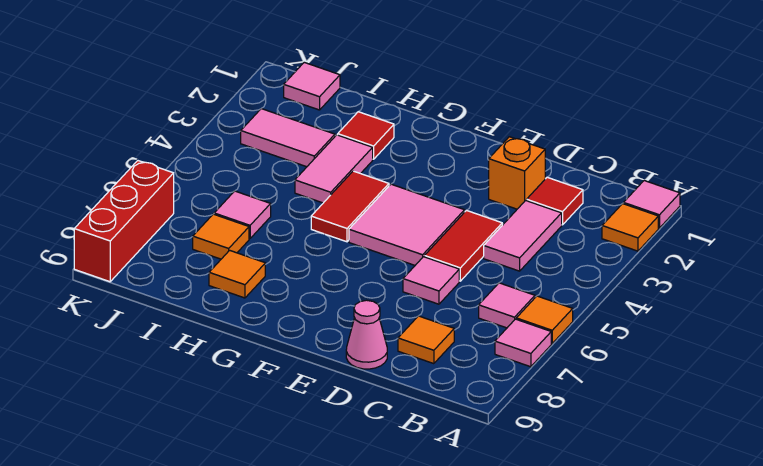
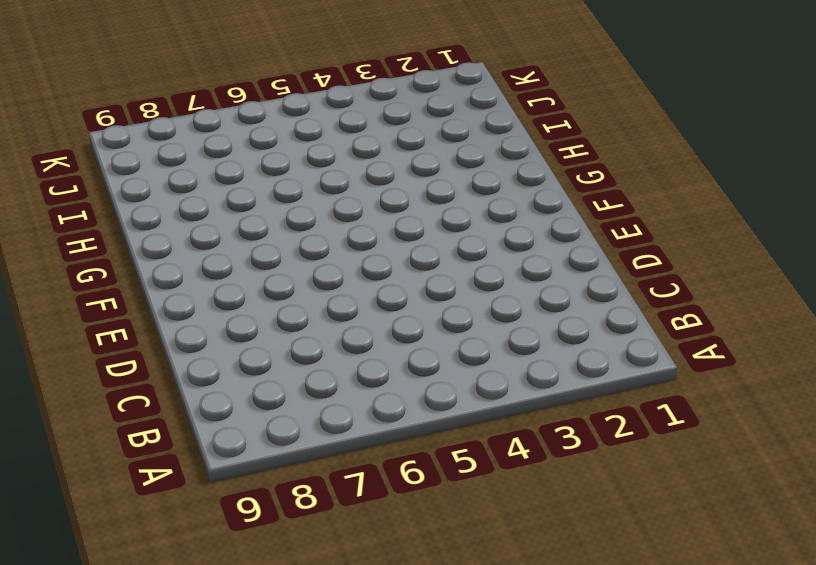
none -> pink tile A1 level 1
none -> orange tile A2 level 1
none -> orange tile A6 level 1

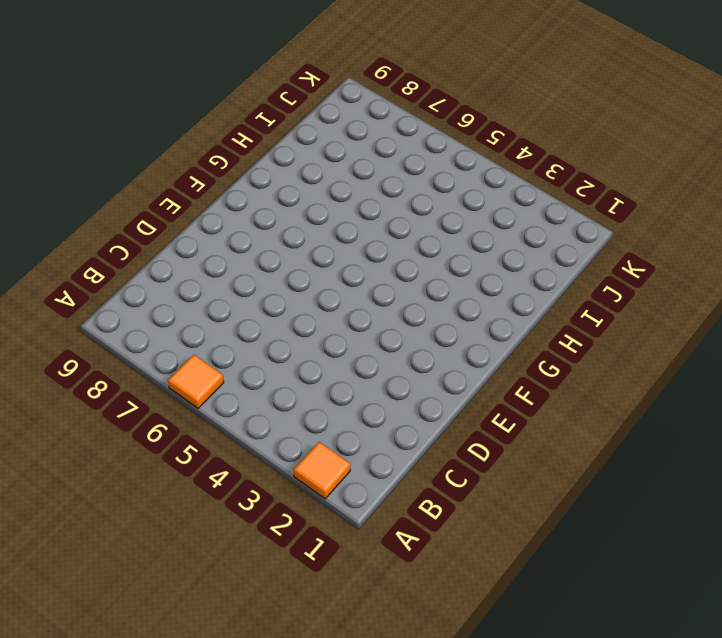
none -> pink tile A1 level 1
none -> pink tile A7 level 1
none -> pink tile B6 level 1

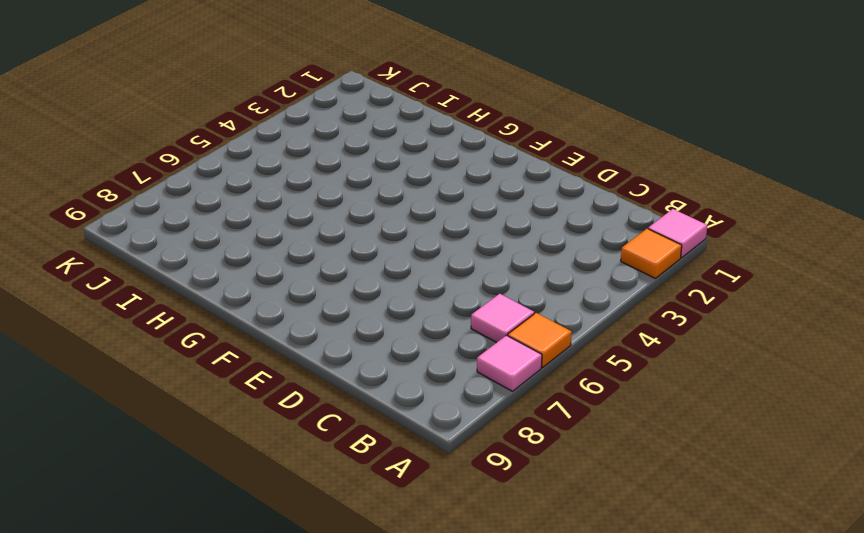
none -> red tile C2 level 1
none -> pink tile C3:C4 level 1
none -> orange tile C8 level 1

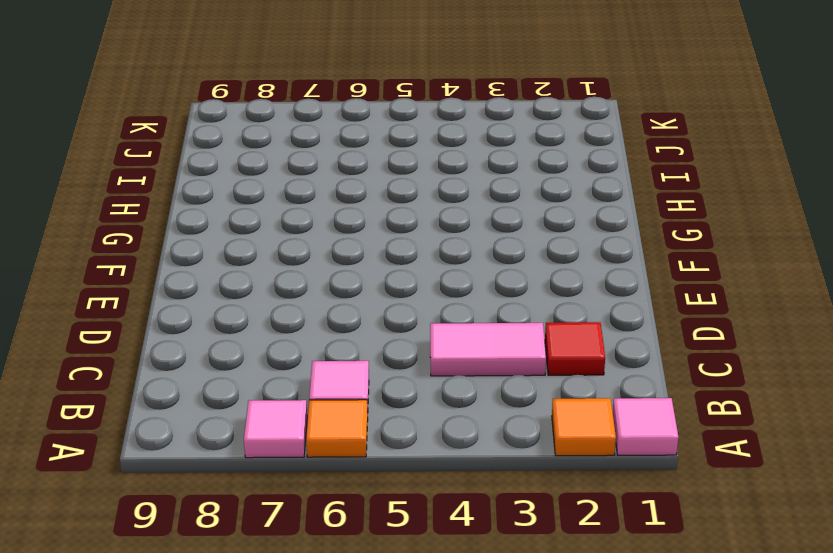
none -> orange tile C8 level 1
none -> orange brick D2 level 1
none -> red tile D4:D5 level 1

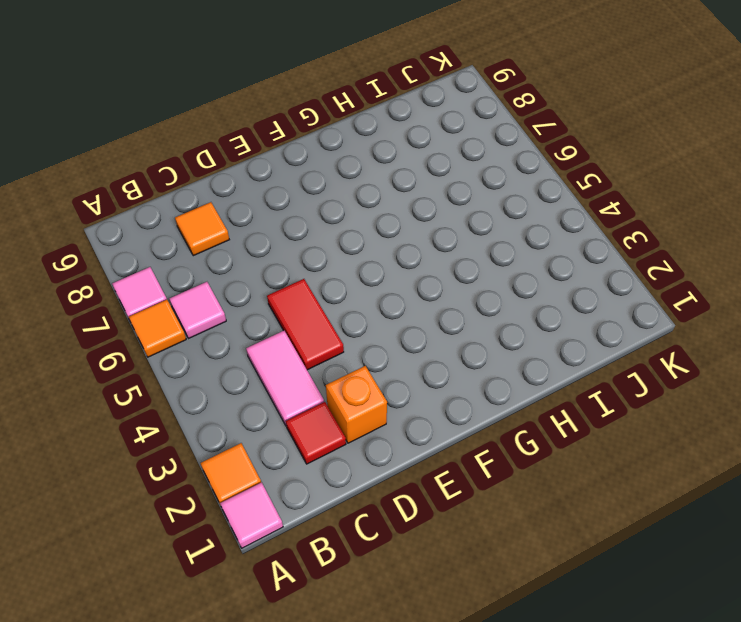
none -> pink tile D6 level 1
none -> pink cone D9 level 1
none -> pink tile E4:F5 level 1

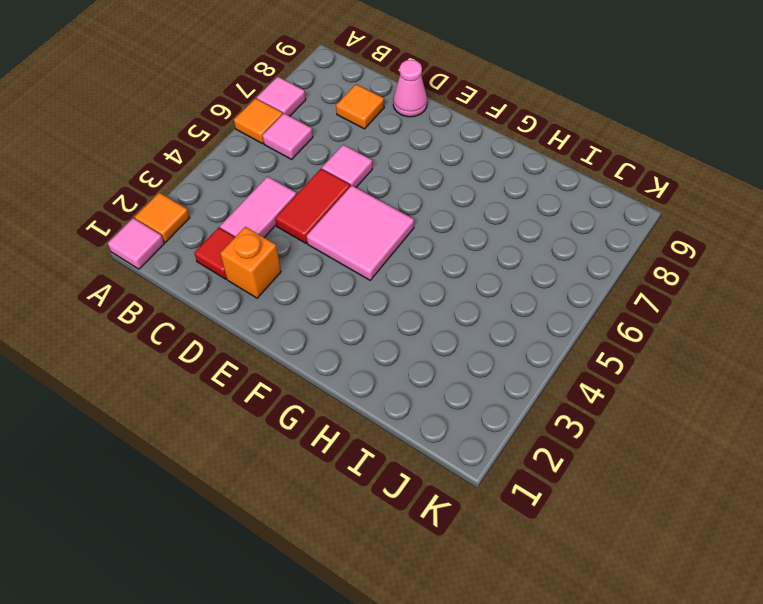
none -> red tile G4:G5 level 1
none -> red tile H2 level 1
none -> pink tile H3:H4 level 1

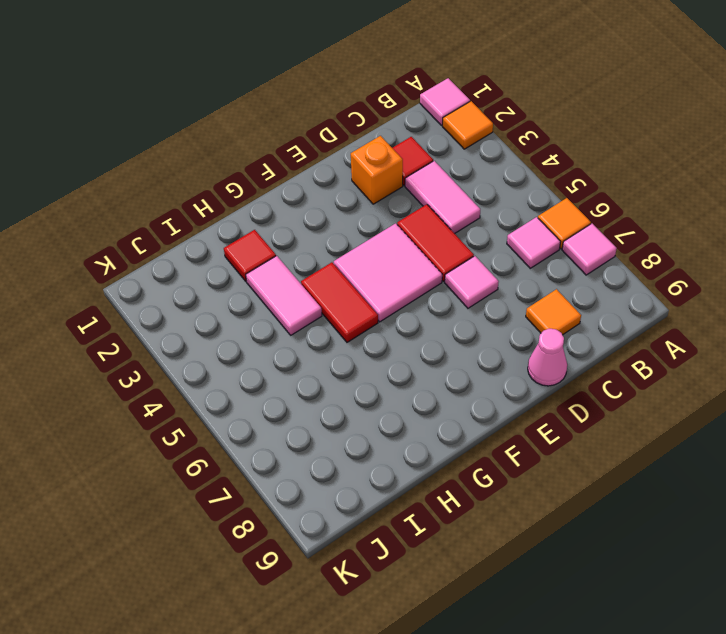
none -> orange tile H8 level 1
none -> pink tile I3:J3 level 1
none -> pink tile I6 level 1

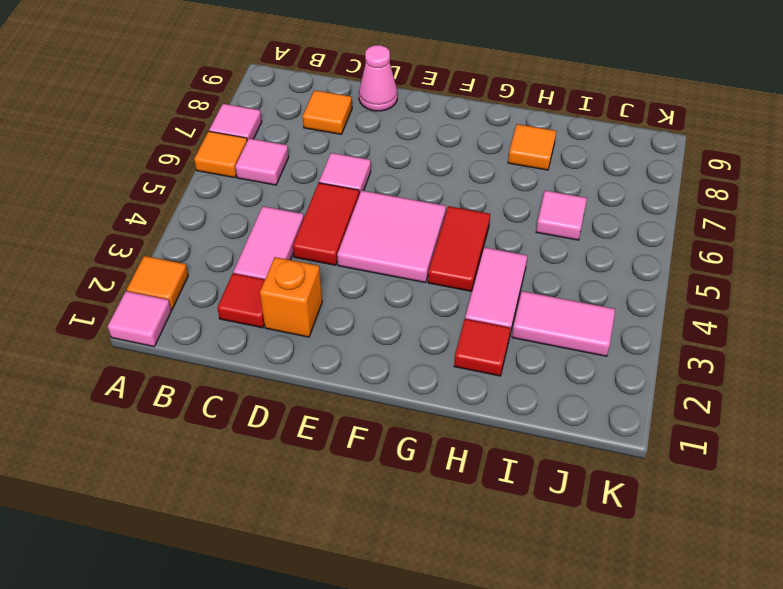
none -> orange tile I7 level 1
none -> pink tile J1 level 1
none -> red brick K7:K9 level 1

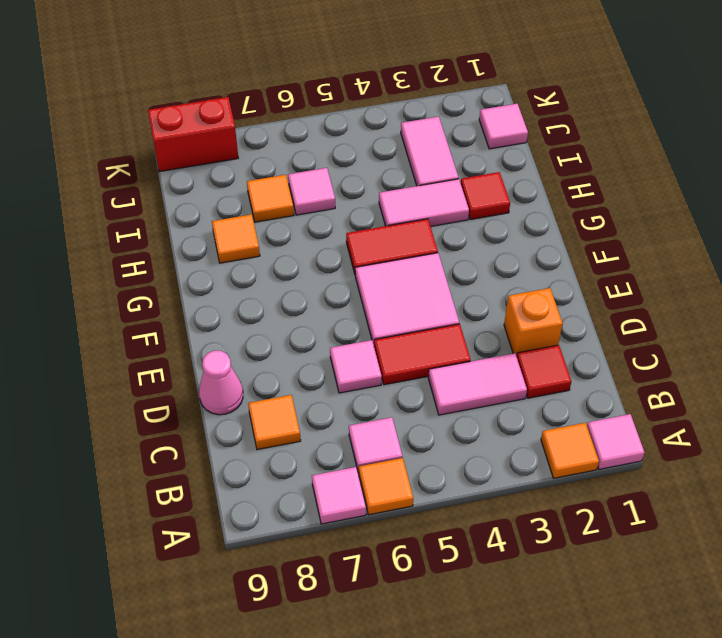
red brick K8:K9 level 1 -> red brick K7:K9 level 1

